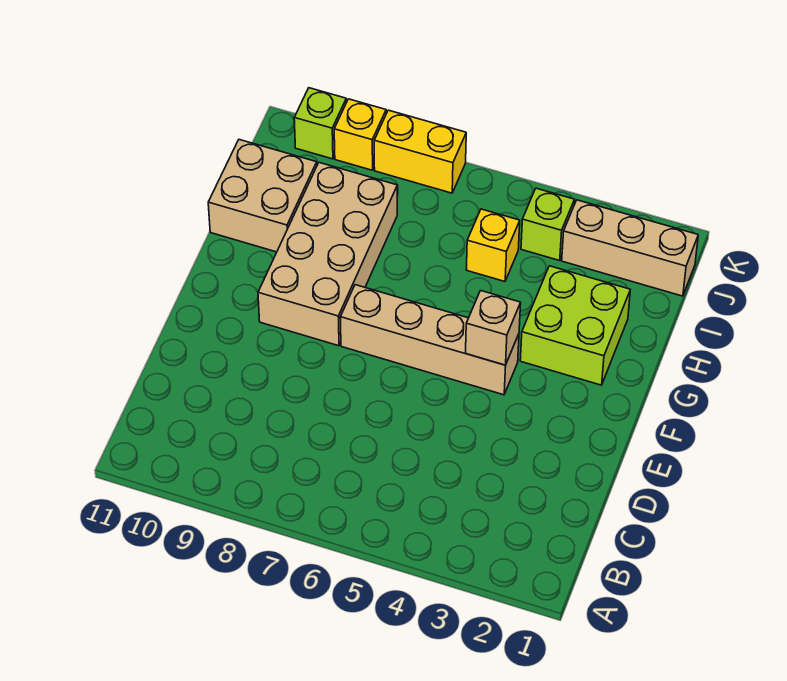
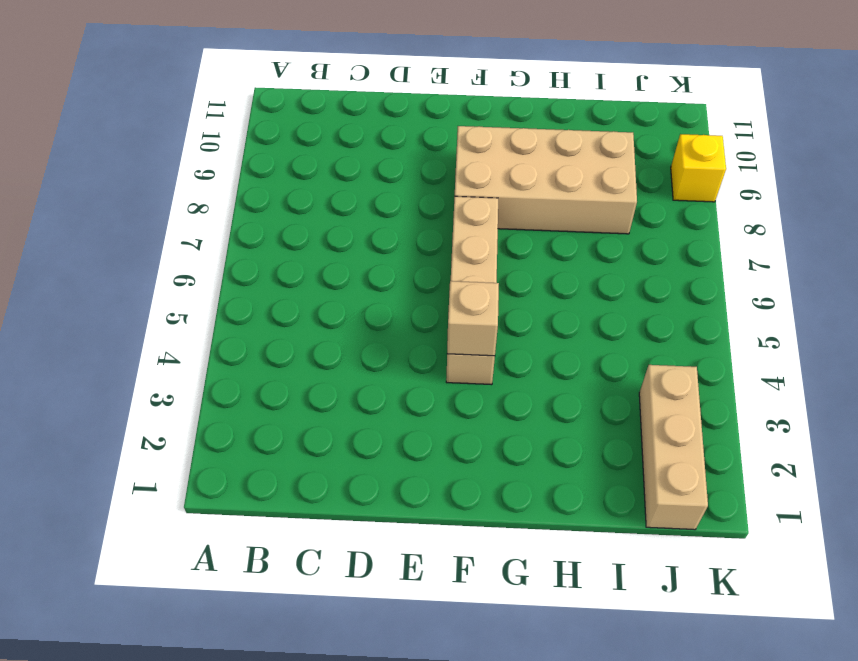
none -> lime brick G2:H3 level 1
none -> tan brick H10:I11 level 1

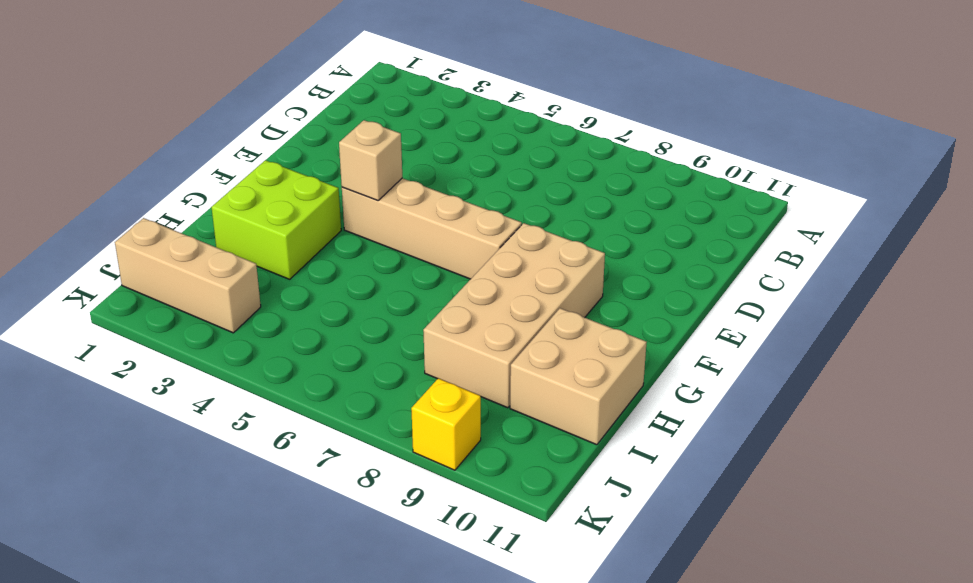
none -> yellow brick I5 level 1
none -> lime brick J4 level 1

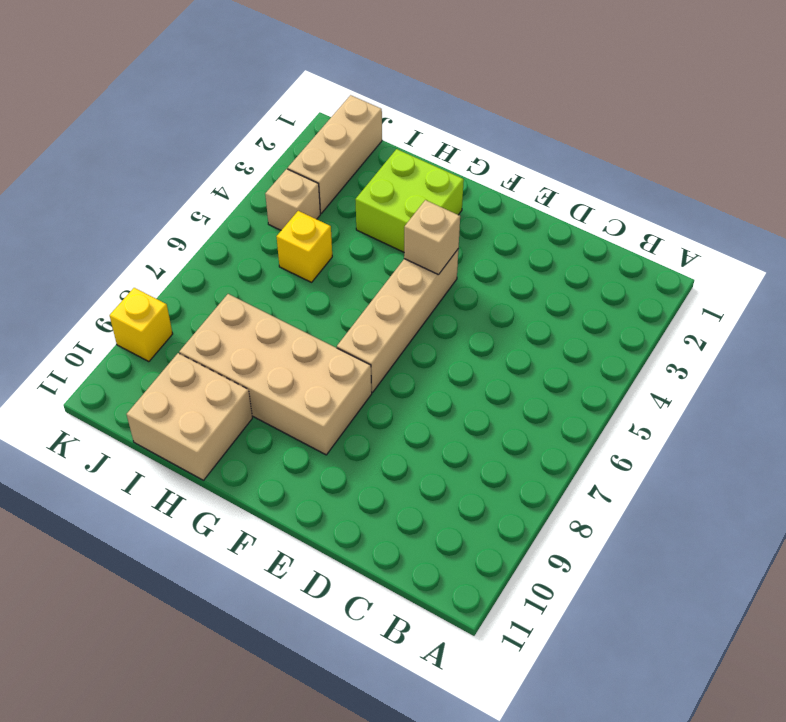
tan brick J4 level 1 -> lime brick J4 level 1
none -> yellow brick K7:K8 level 1
none -> lime brick K10 level 1

